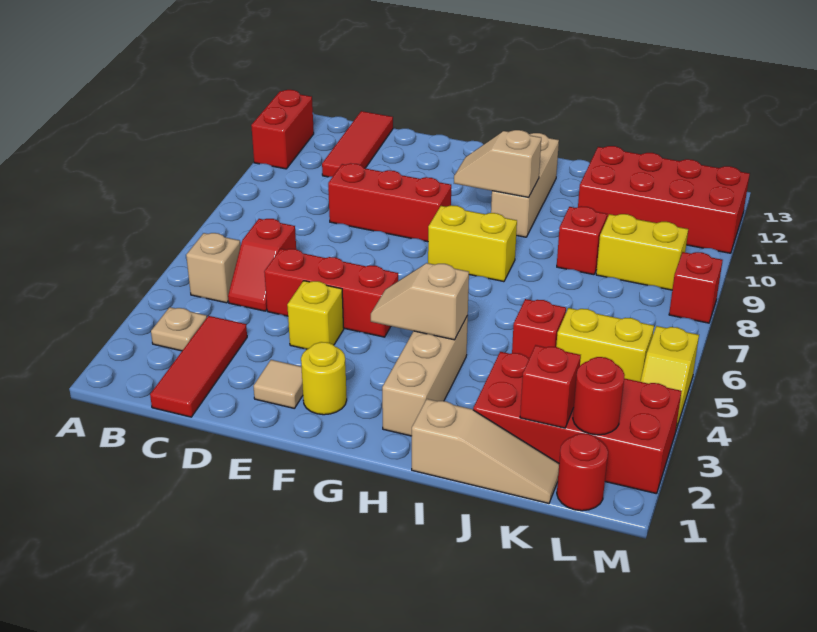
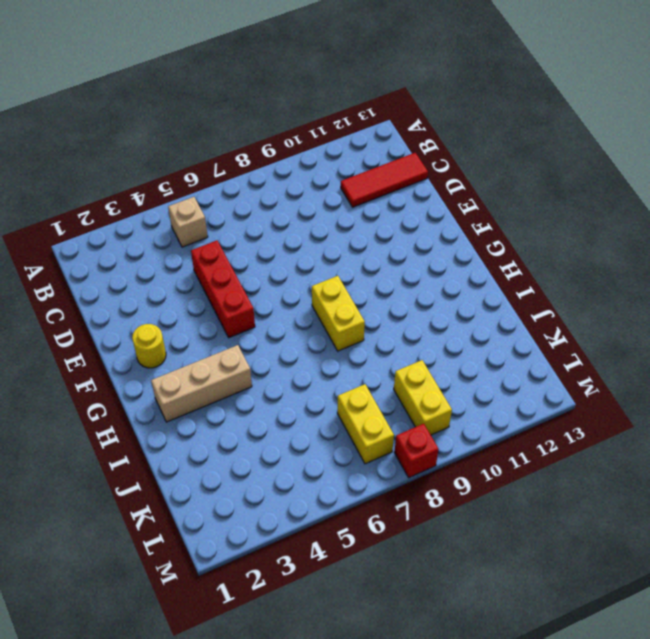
yellow brick K7:L7 level 1 -> yellow brick K5:L5 level 1
none -> red brick A11:A12 level 1
none -> tan plate B3 level 1
none -> red tile C1:C3 level 1

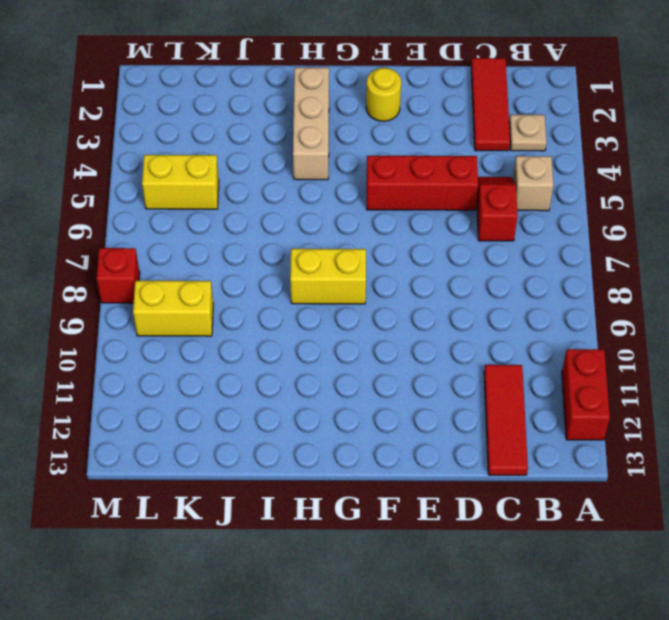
none -> red brick D9:F9 level 1
none -> tan tile E2 level 1
none -> yellow brick E4 level 1

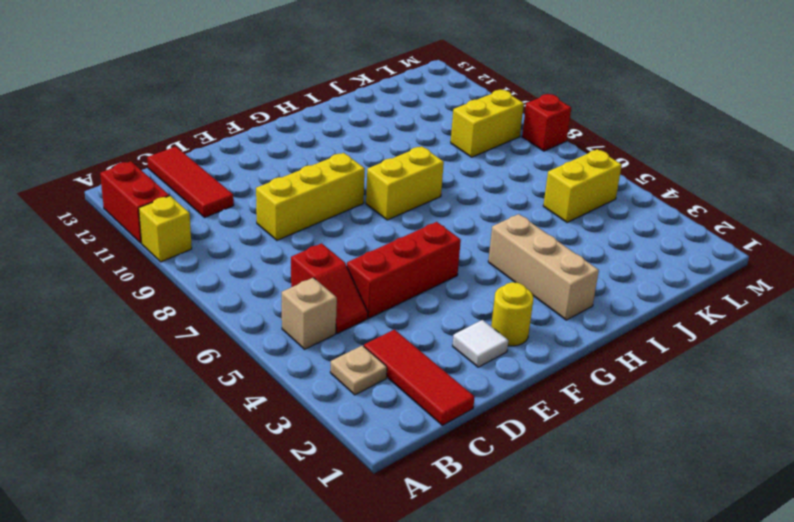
yellow brick A10 level 1 -> yellow brick E4 level 1
yellow brick D9:F9 level 1 -> red brick D9:F9 level 1
white tile E2 level 1 -> tan tile E2 level 1
none -> tan brick H10:H12 level 1
none -> tan slope I1:K1 level 1 top I
none -> red brick J2:M3 level 1

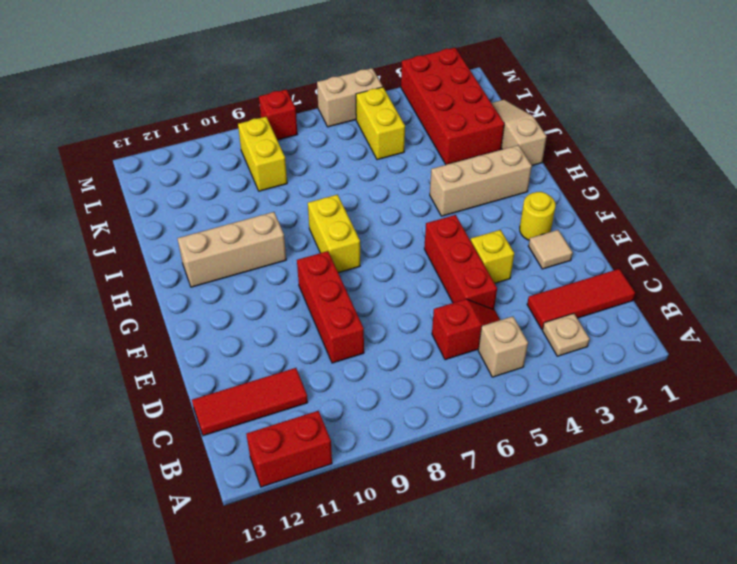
tan brick M5:M6 level 1 -> yellow slope M4:M5 level 1 top 5
none -> red brick J5 level 1
none -> red brick J9 level 1
none -> red brick J11:M12 level 1

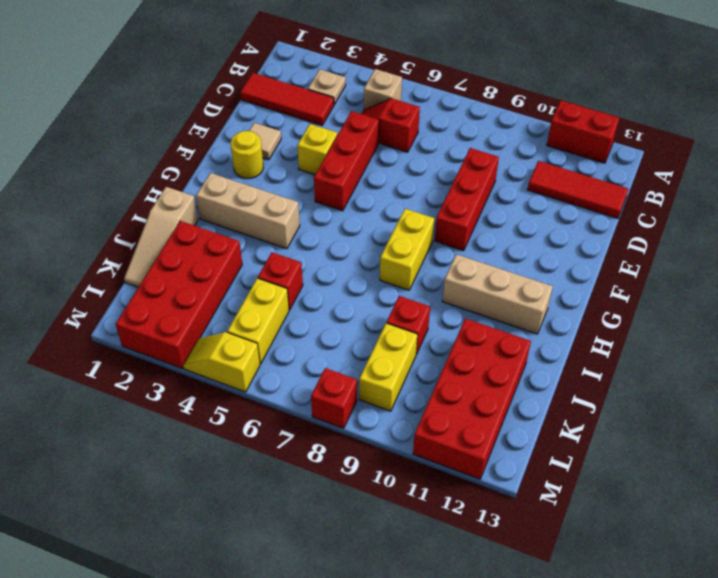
none -> red round brick L1 level 1
none -> tan slope G4:H4 level 2 top H
none -> tan slope G10:H10 level 2 top H

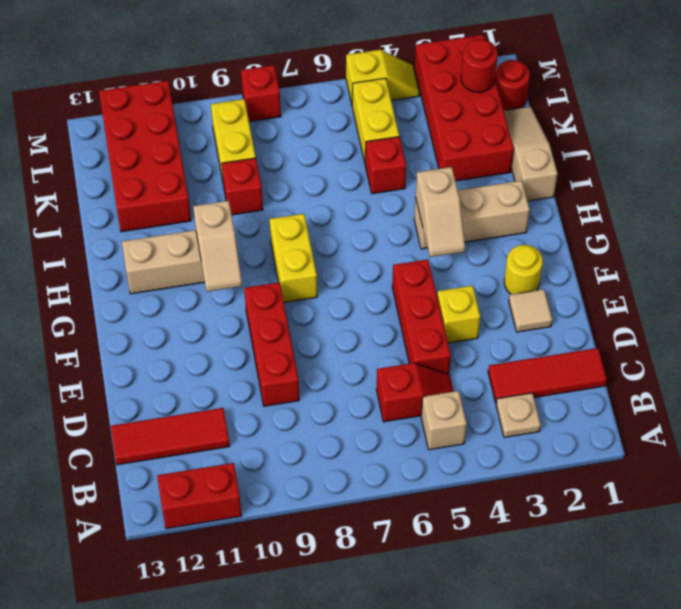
none -> red brick K2 level 2

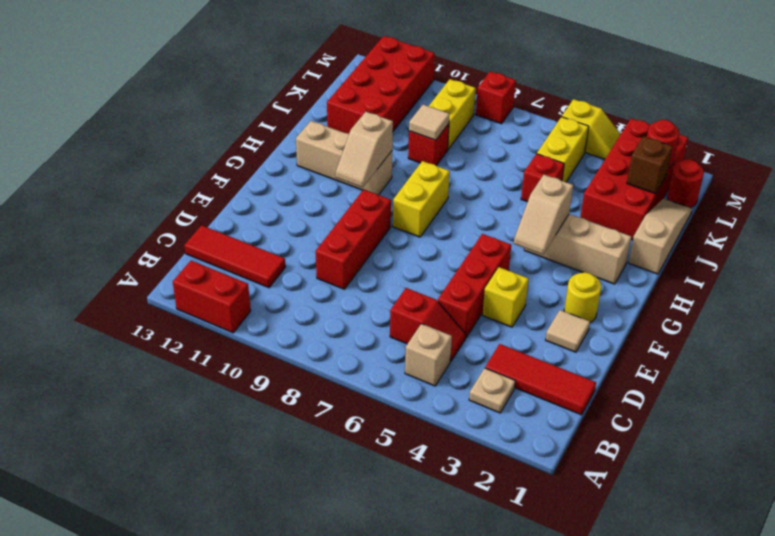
tan tile J9 level 2 -> none
brown brick K2 level 2 -> red brick K2 level 2

